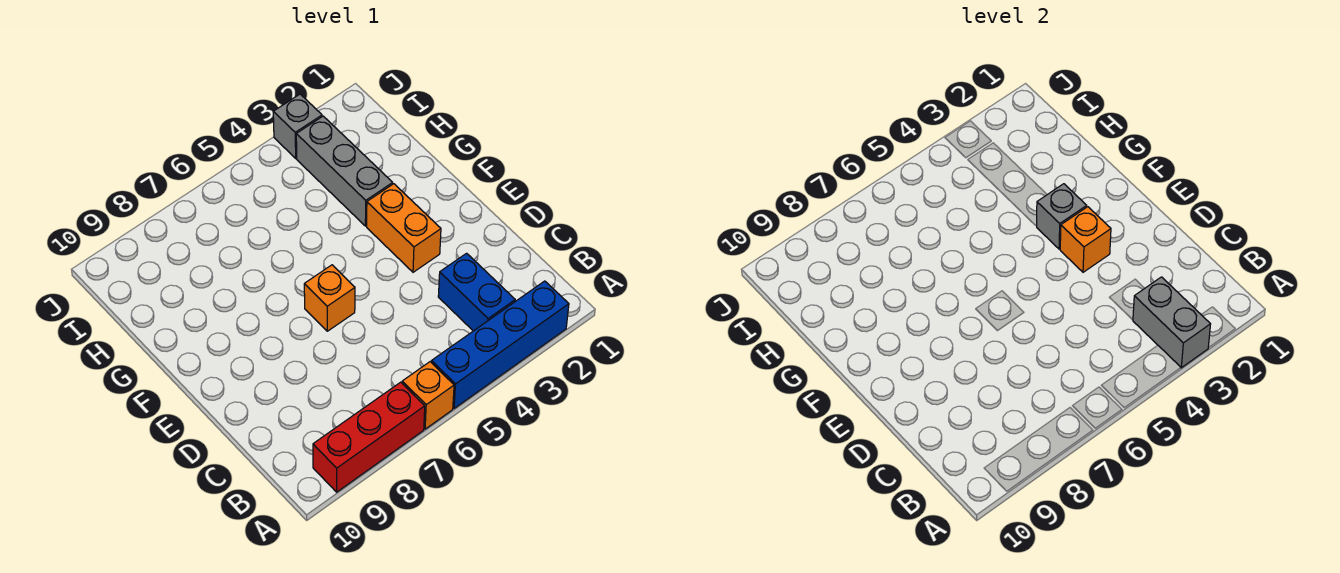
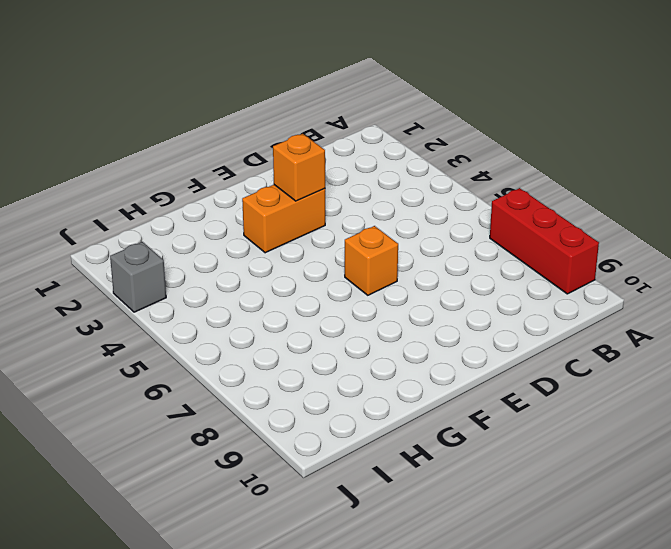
none -> blue brick A2:A5 level 1
none -> orange brick A6 level 1

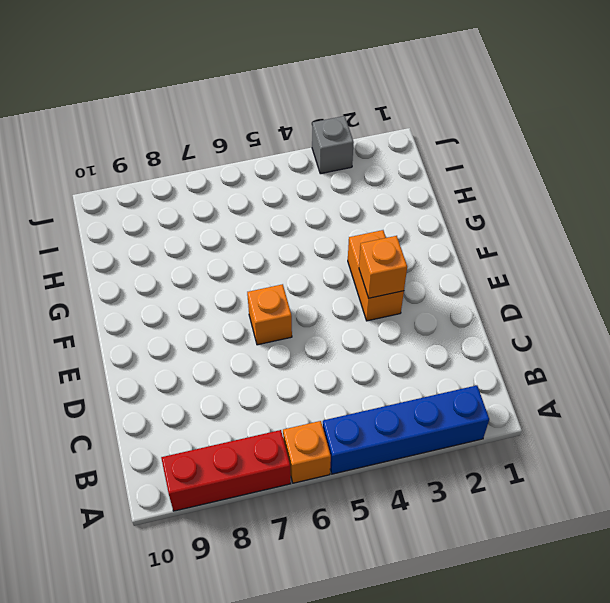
none -> blue brick B3:C3 level 1
none -> grey brick G3:I3 level 1

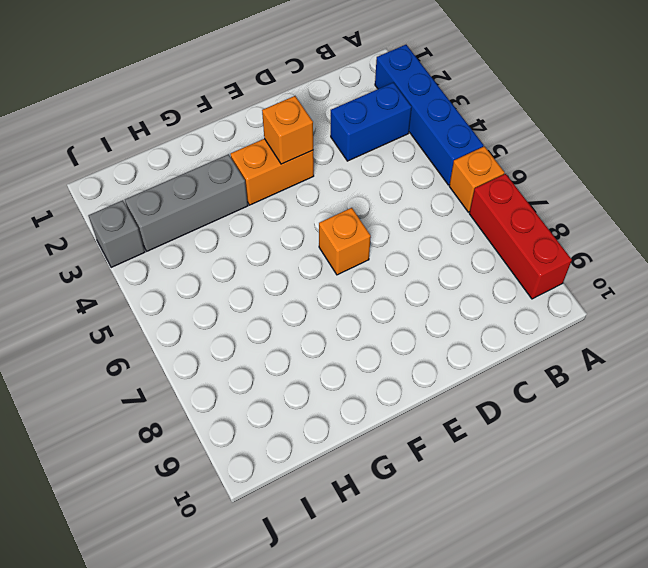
none -> grey brick A3:B3 level 2
none -> grey brick F3 level 2

